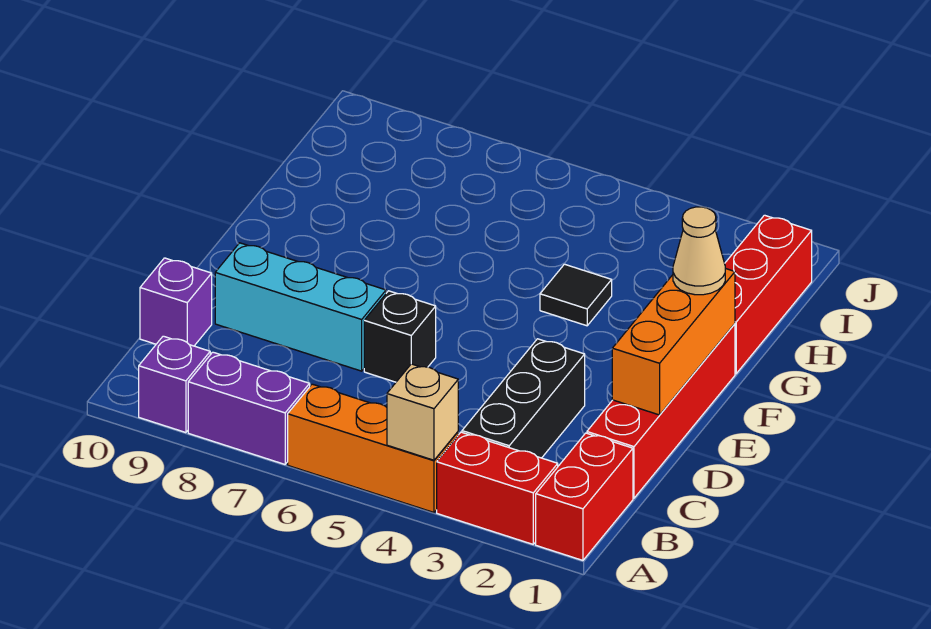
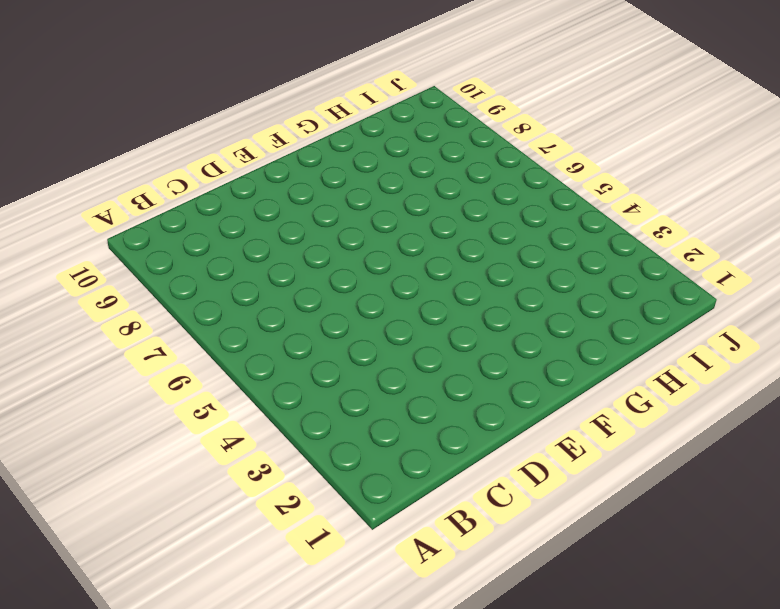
none -> red brick A1:B1 level 1
none -> red brick A2:A3 level 1
none -> orange brick A4:A6 level 1

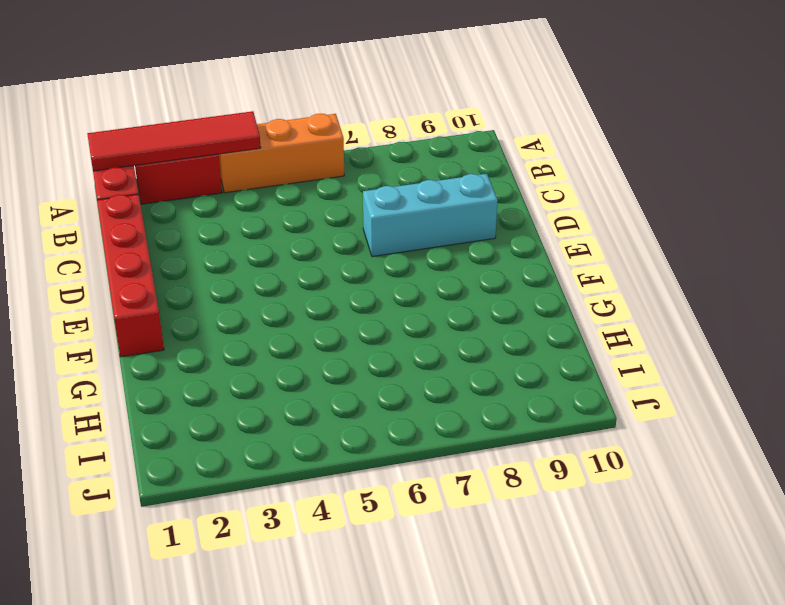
red tile A1:A4 level 2 -> tan brick A4 level 2
none -> purple brick A7:A8 level 1
none -> purple brick A9 level 1
none -> black brick B3:D3 level 1

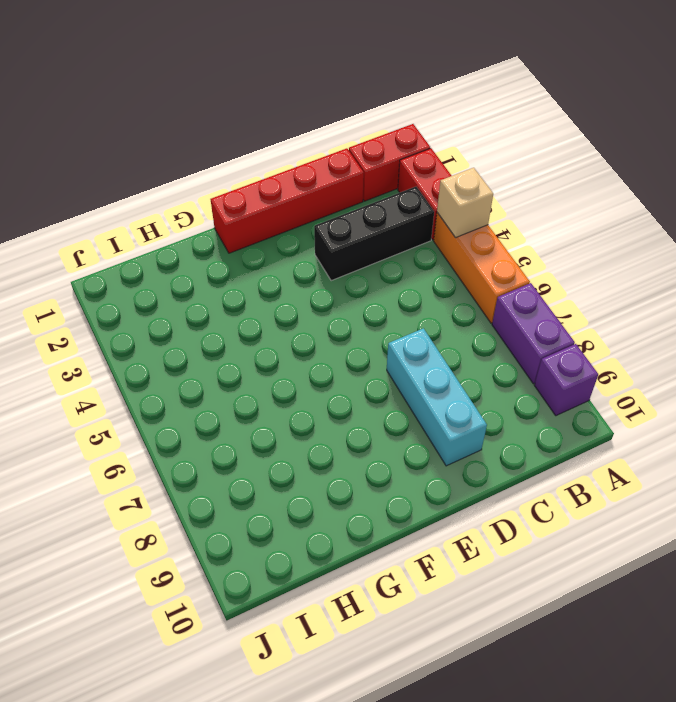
none -> purple brick C10 level 1
none -> black brick D6 level 1
none -> red brick G1:I1 level 1

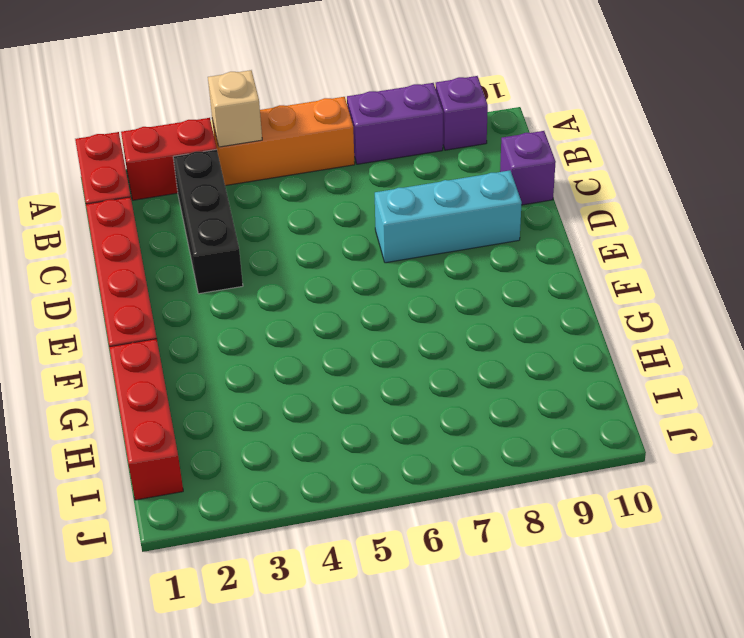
none -> black brick D6 level 1
none -> black tile G4 level 1
none -> orange brick D1:F1 level 2

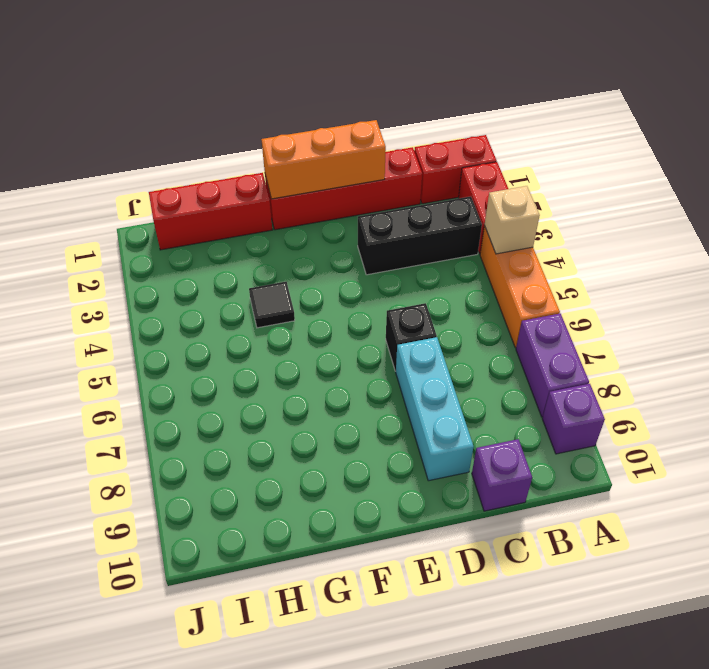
none -> tan cone F1 level 3

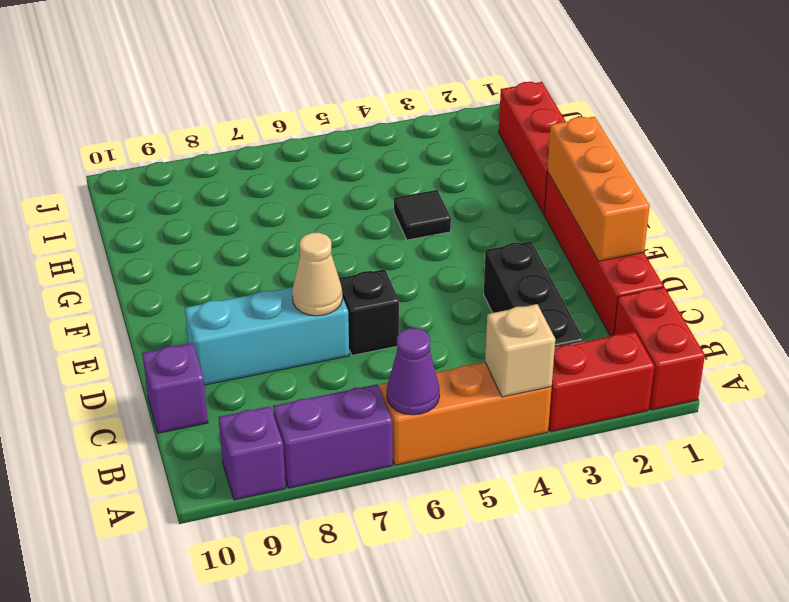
purple cone A6 level 2 -> none
tan cone D7 level 2 -> tan cone F1 level 3

